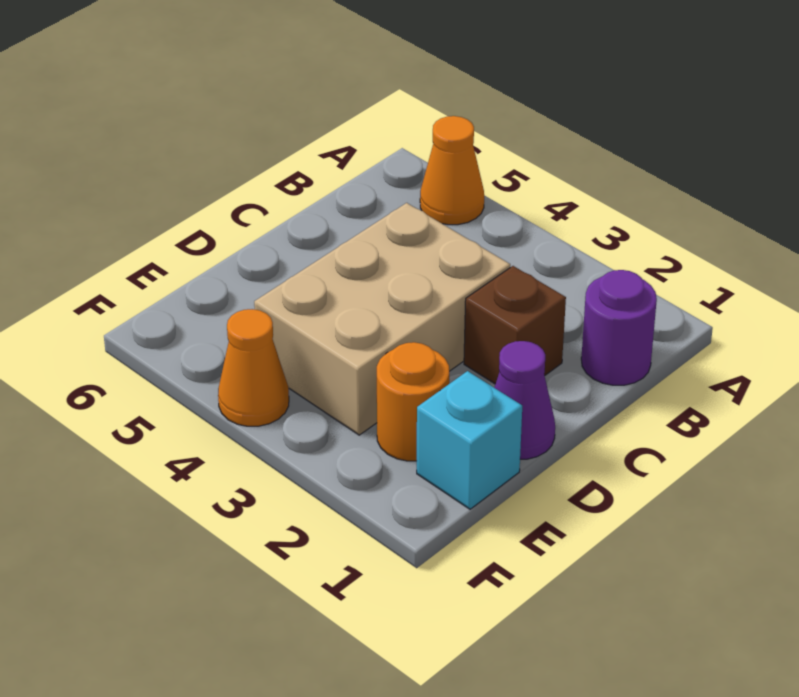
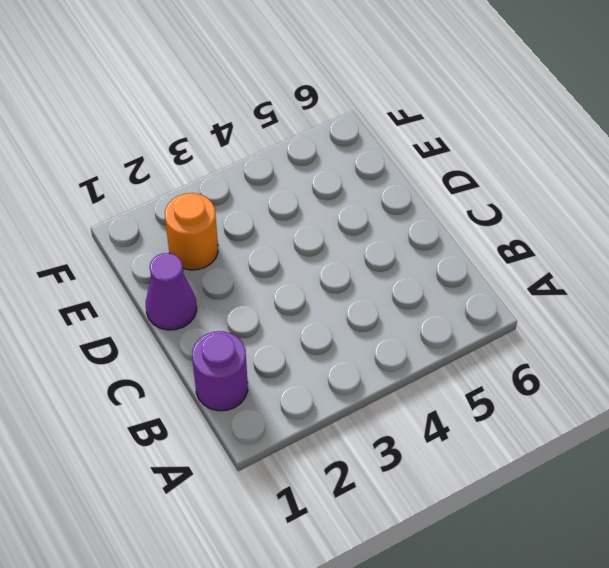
none -> orange cone A5 level 1
none -> brown brick C2 level 1

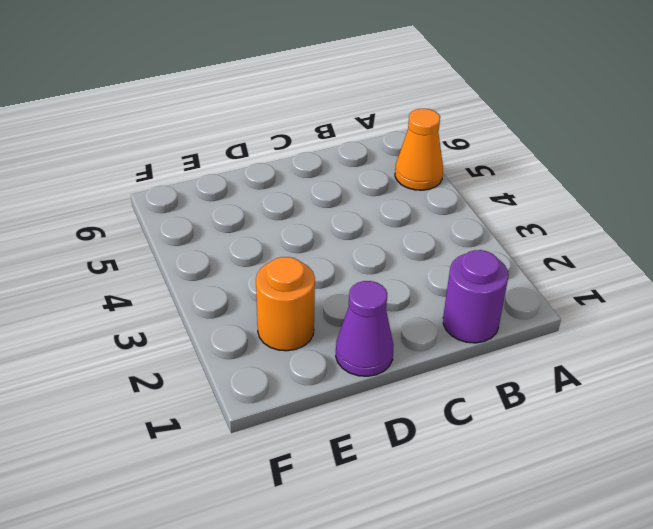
none -> brown brick C2 level 1
none -> tan brick C3:E4 level 1

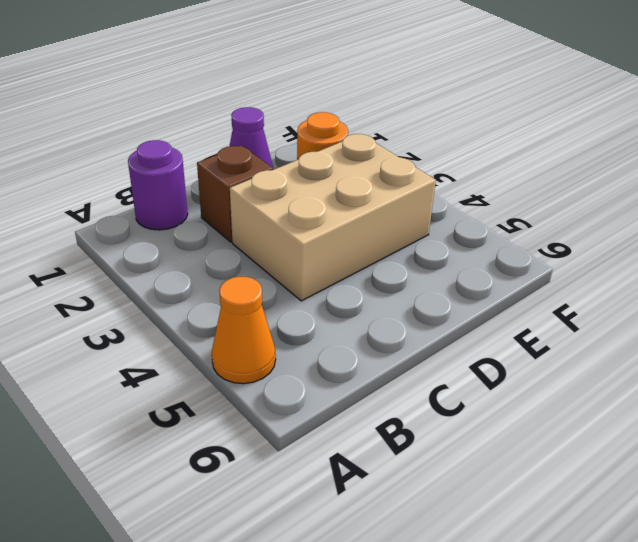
none -> cyan brick E1 level 1
none -> orange cone F4 level 1

